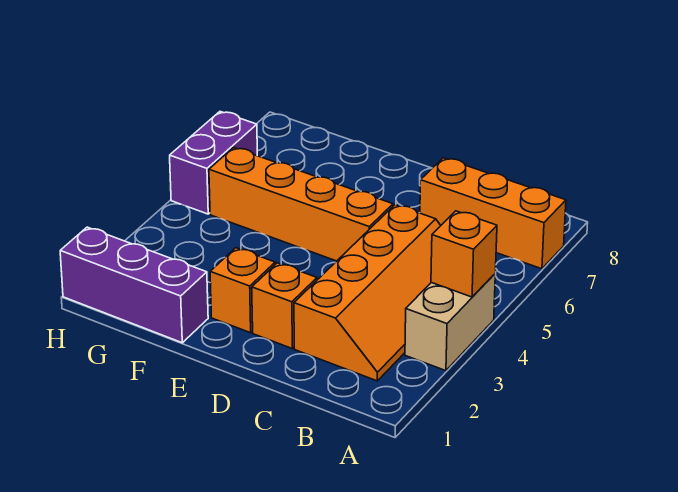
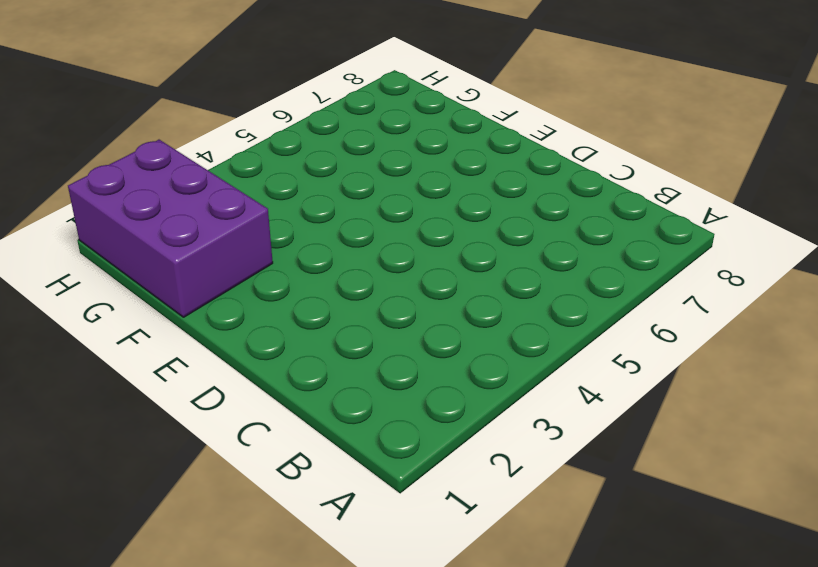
purple brick F1:H2 level 1 -> purple brick F1:H1 level 1
none -> tan brick A3:A4 level 1
none -> orange brick A7:C7 level 1

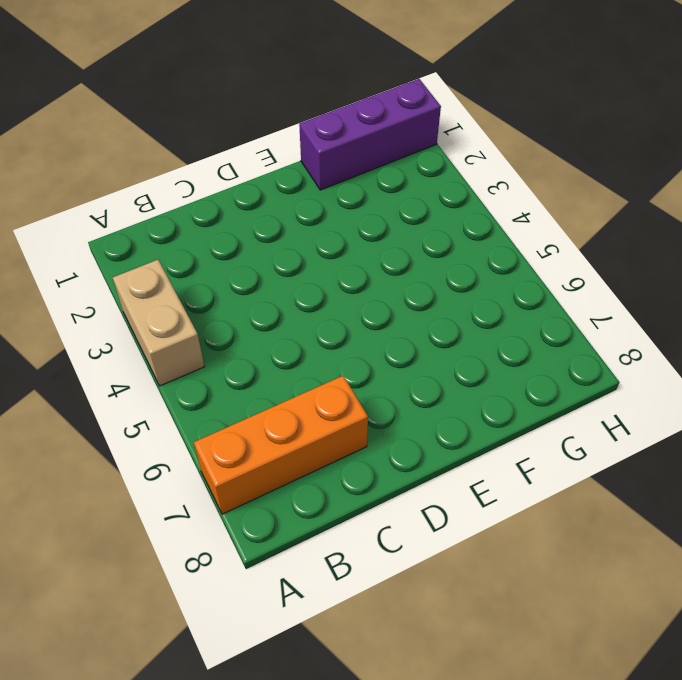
none -> orange slope B2:C5 level 1 top C
none -> orange brick D2 level 1

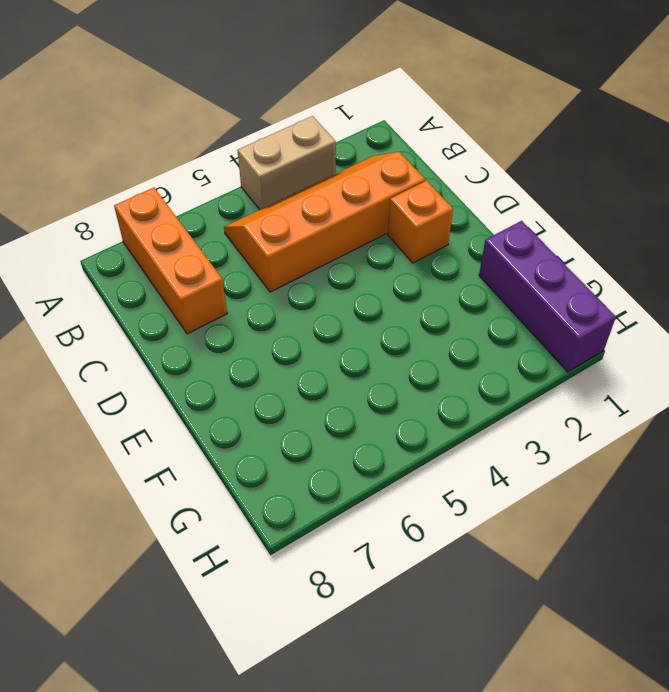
none -> orange brick D5:G5 level 1
none -> orange brick E2 level 1

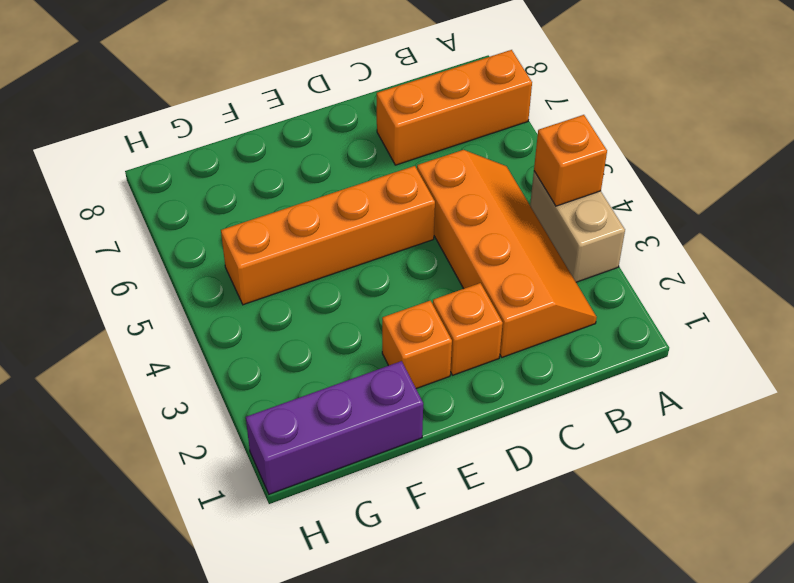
none -> purple brick H5:H6 level 1

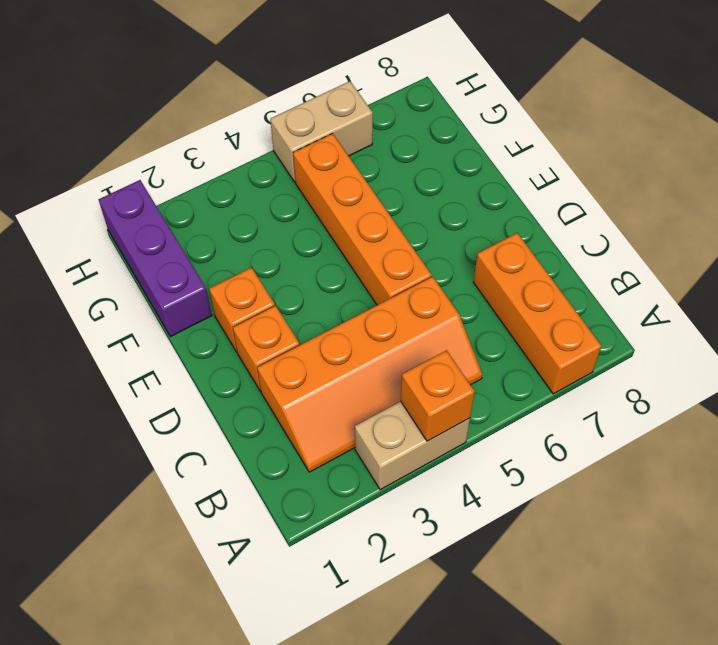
tan brick H5:H6 level 1 -> purple brick H5:H6 level 1

